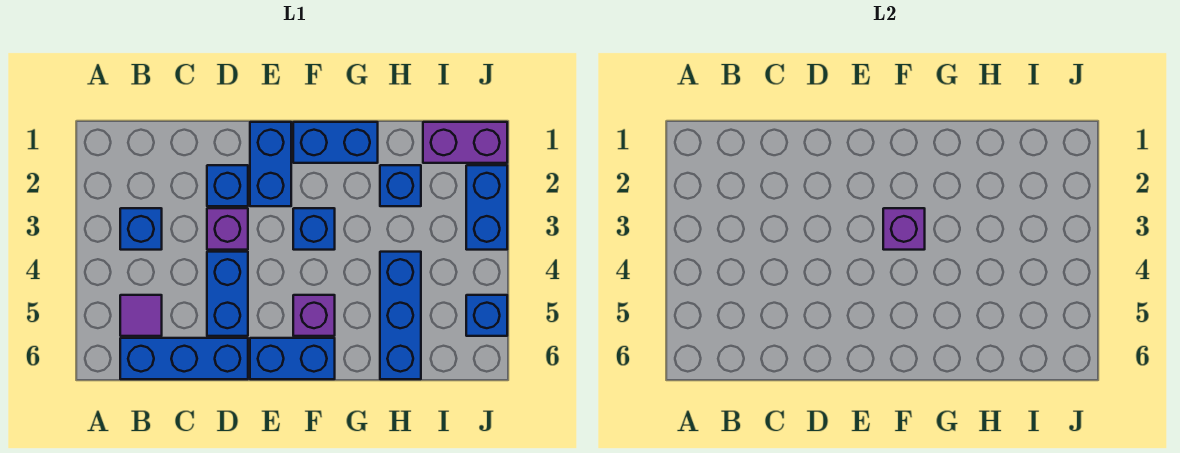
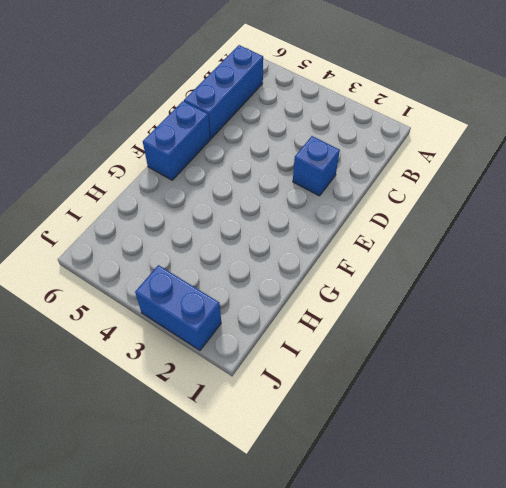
none -> blue brick B3 level 1
none -> purple tile B5 level 1
none -> purple brick D3 level 1

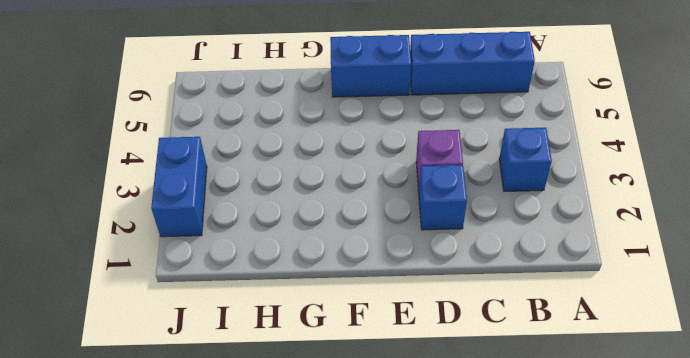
none -> purple tile B5 level 1
none -> blue brick D4:D5 level 1
none -> blue brick E1:E2 level 1

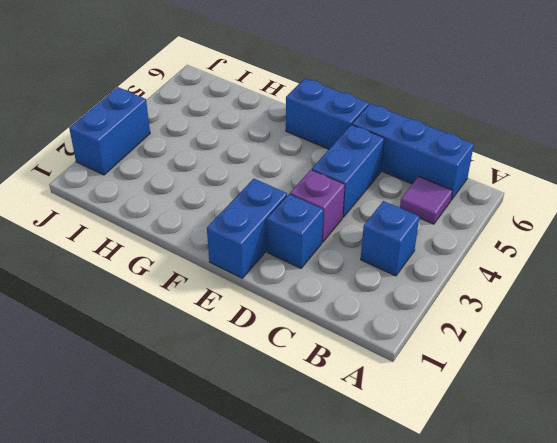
none -> blue brick F1:G1 level 1
none -> blue brick F3 level 1
none -> purple brick F5 level 1

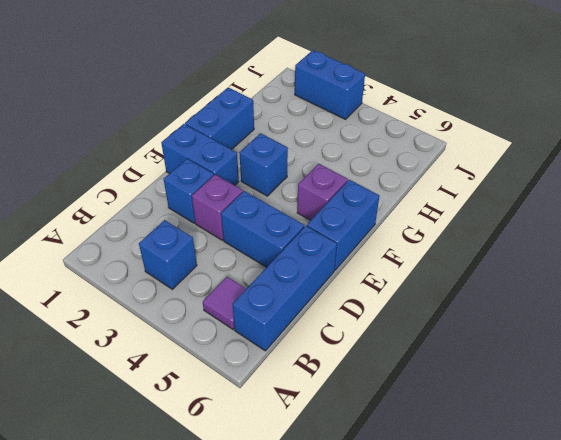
none -> blue brick H2 level 1
none -> blue brick H4:H6 level 1
none -> purple brick I1:J1 level 1

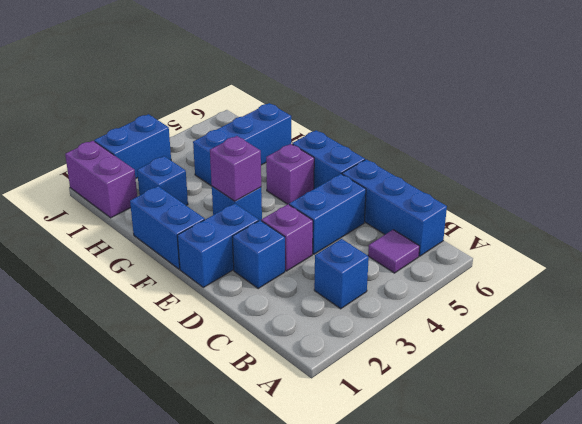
none -> blue brick J5 level 1

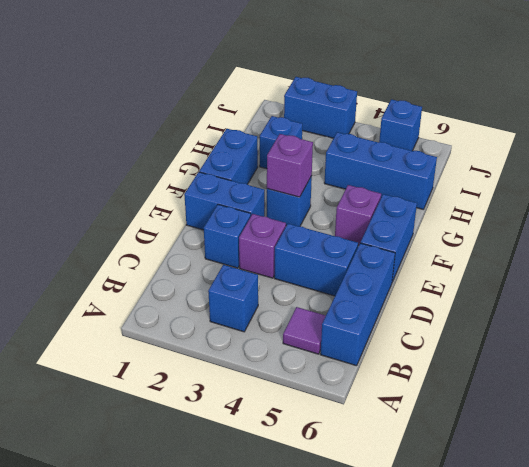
none -> purple brick I1:J1 level 1

